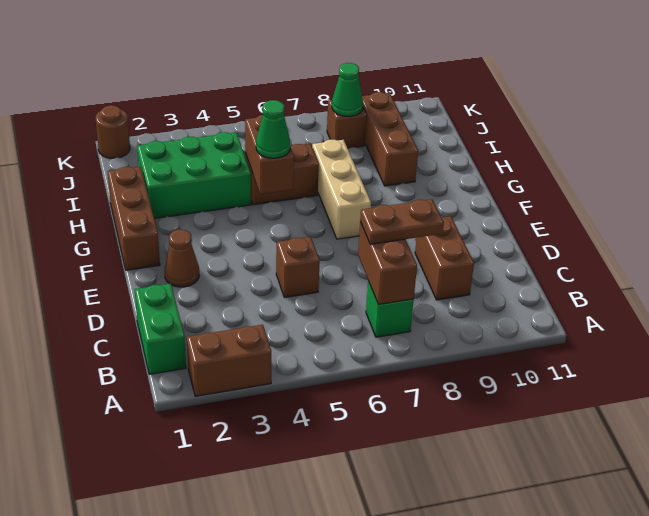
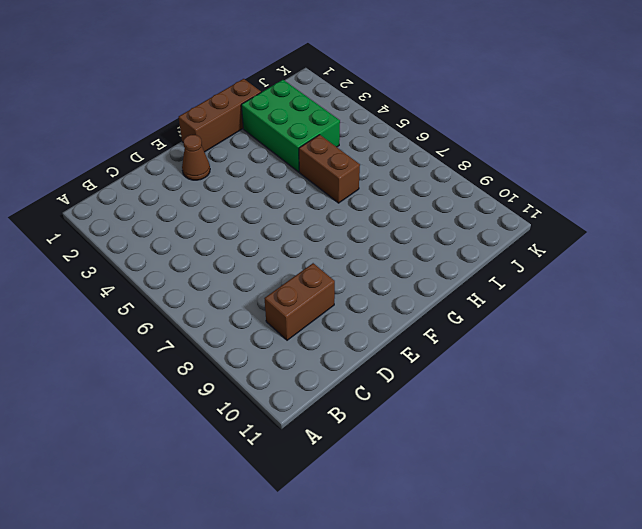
none -> brown brick A2:A3 level 1
none -> green brick B1:C1 level 1
none -> green brick B7 level 1

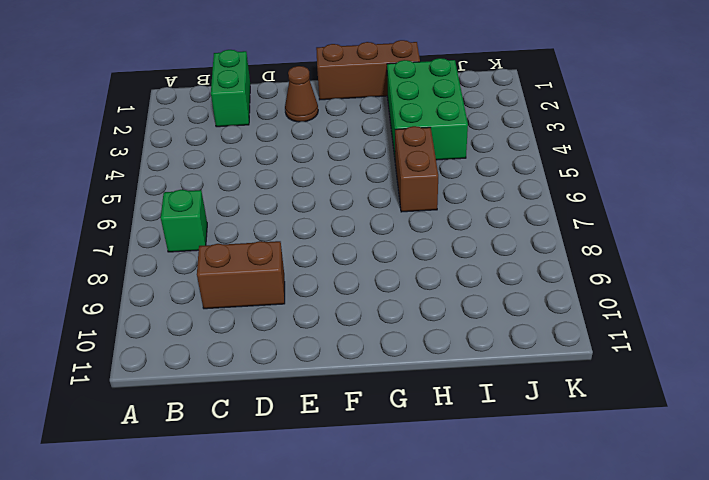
green brick C1:C2 level 1 -> green brick B1:C1 level 1
none -> brown brick A2:A3 level 1
none -> brown brick D5 level 1
none -> tan brick F7:H7 level 1

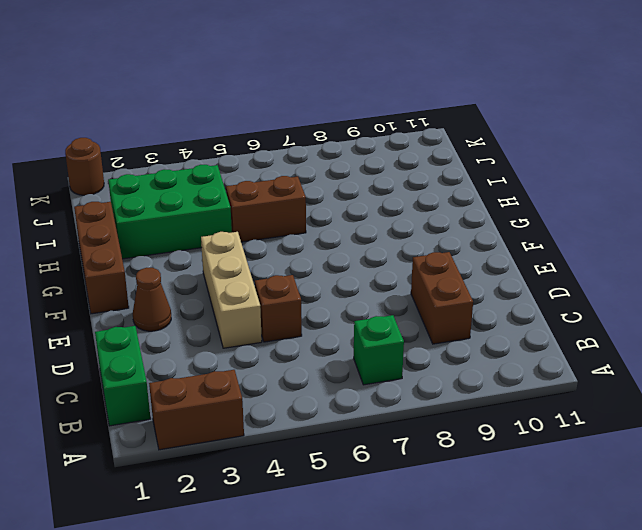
tan brick D4:F4 level 1 -> tan brick F7:H7 level 1
none -> brown brick H9:J9 level 1
none -> brown brick J8 level 1
none -> brown brick B7:C7 level 2

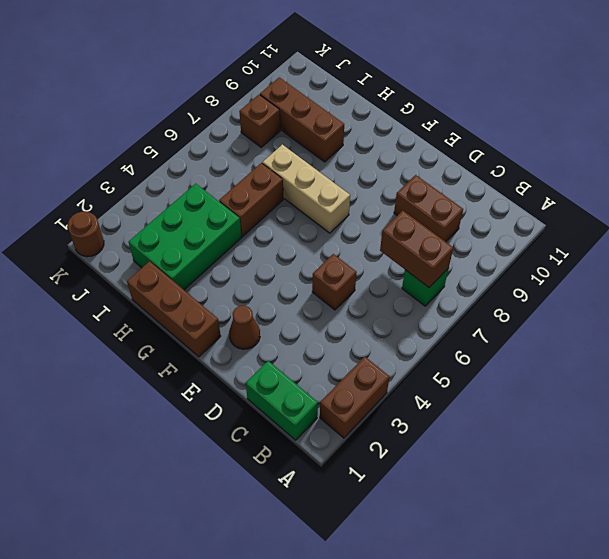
none -> brown brick G5:H5 level 2
none -> green cone J8 level 2
none -> brown plate C7:C8 level 3

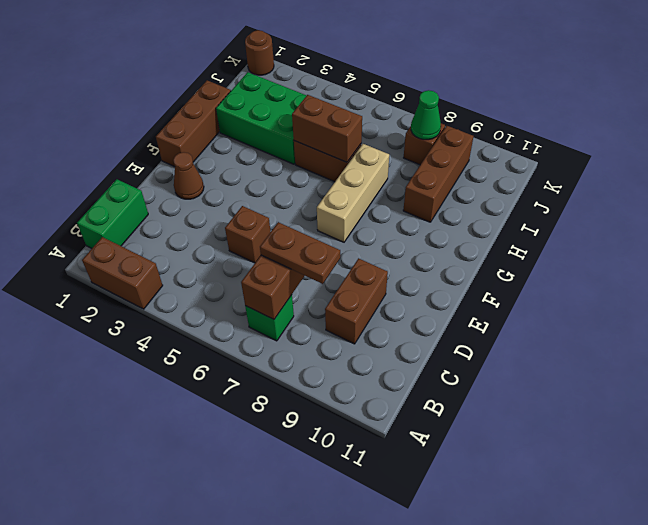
brown brick H5:H6 level 2 -> brown brick G5:H5 level 2
none -> green cone G5 level 3

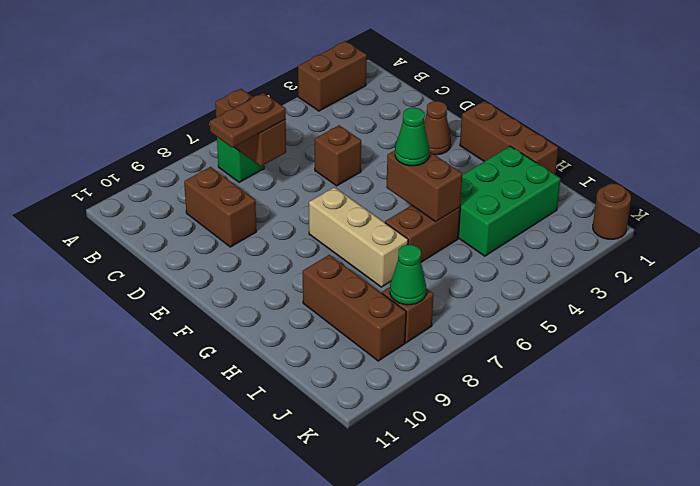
none -> green brick B1:C1 level 1

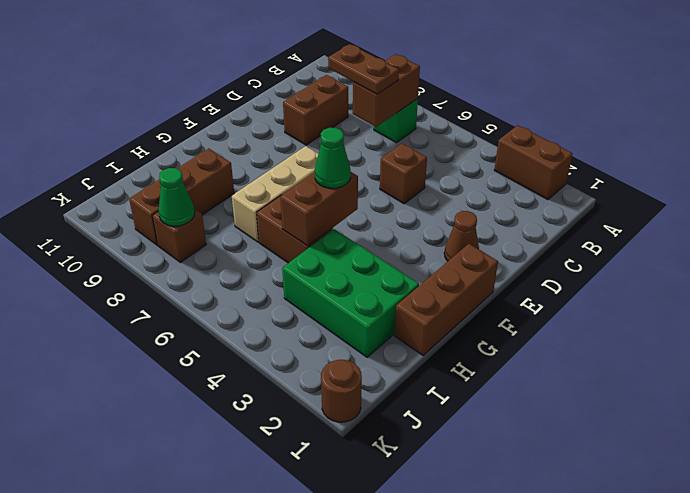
none -> green brick B1:C1 level 1

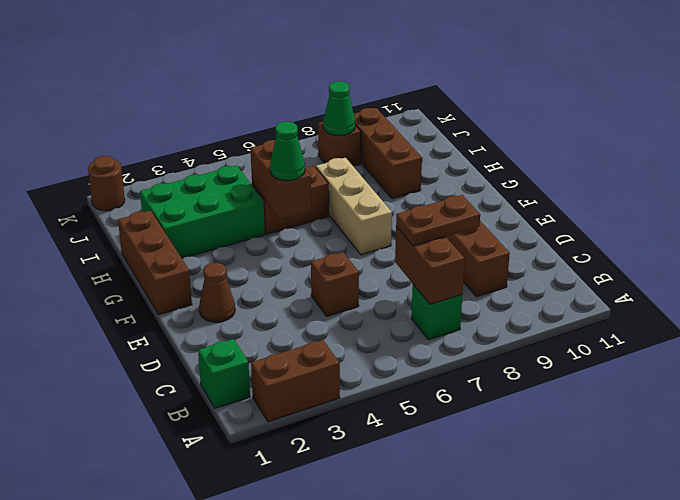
green brick B1 level 1 -> green brick B1:C1 level 1

